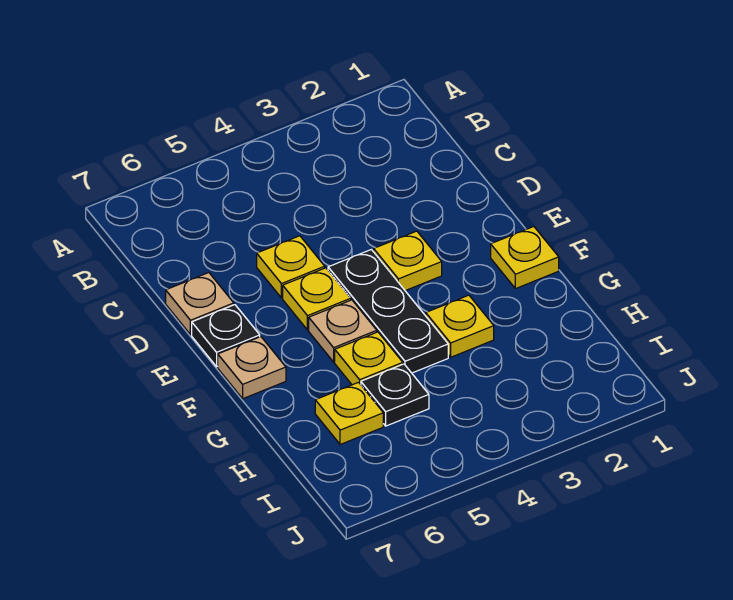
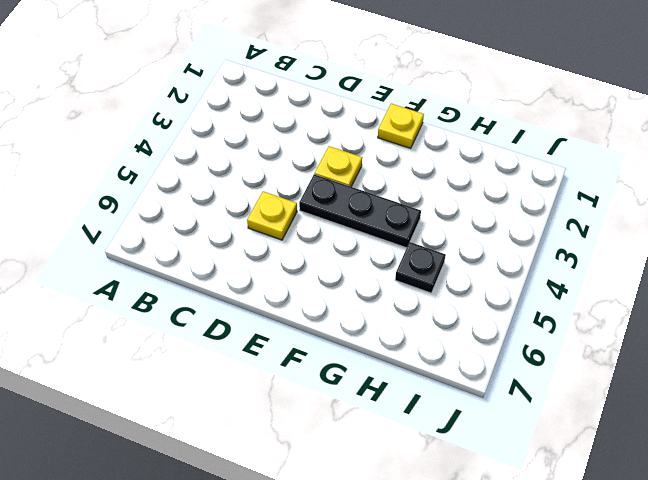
none -> tan plate D7 level 1
none -> yellow plate E5 level 1
none -> black plate E7 level 1

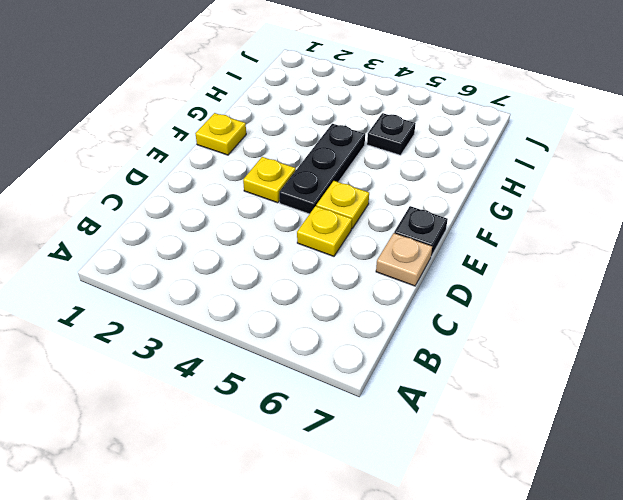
none -> tan plate F5 level 1
none -> tan plate F7 level 1
none -> yellow plate G3 level 1

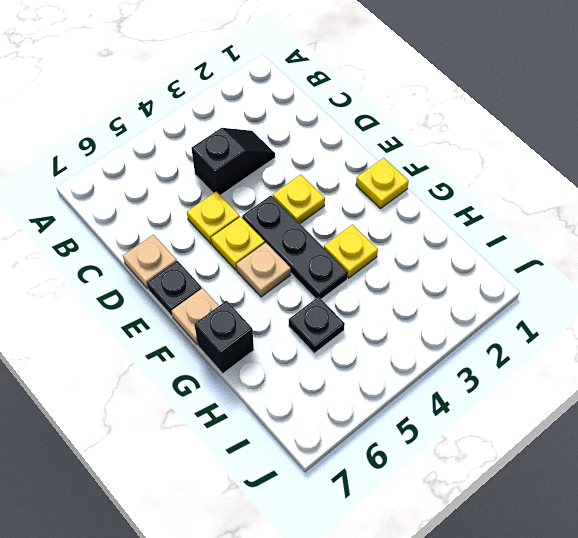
black slope C3:C4 level 1 top 4 -> none
black brick G7 level 1 -> none
none -> yellow plate G5 level 1
none -> yellow plate H6 level 1

